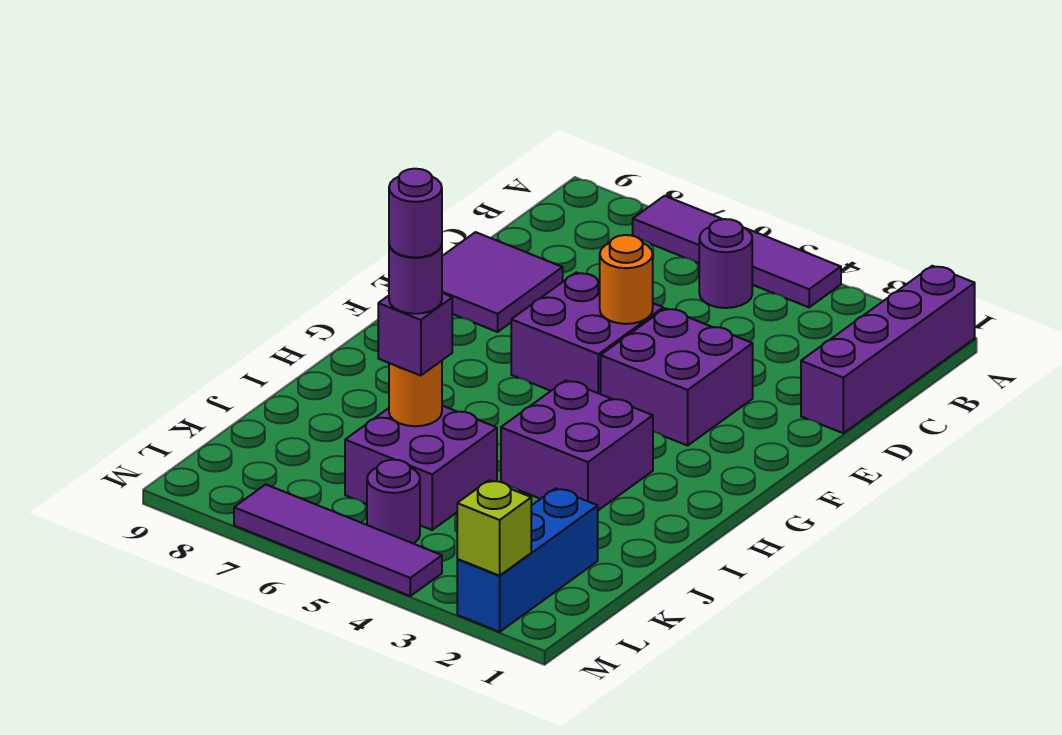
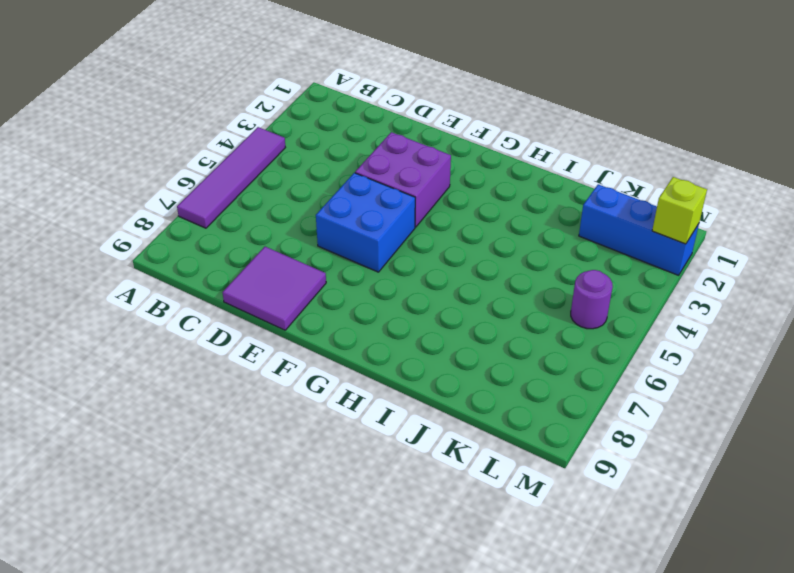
blue brick E5:F6 level 1 -> purple brick E5:F6 level 1
none -> purple brick A1:D1 level 1
none -> purple round brick B5 level 1
none -> purple brick H3:I4 level 1

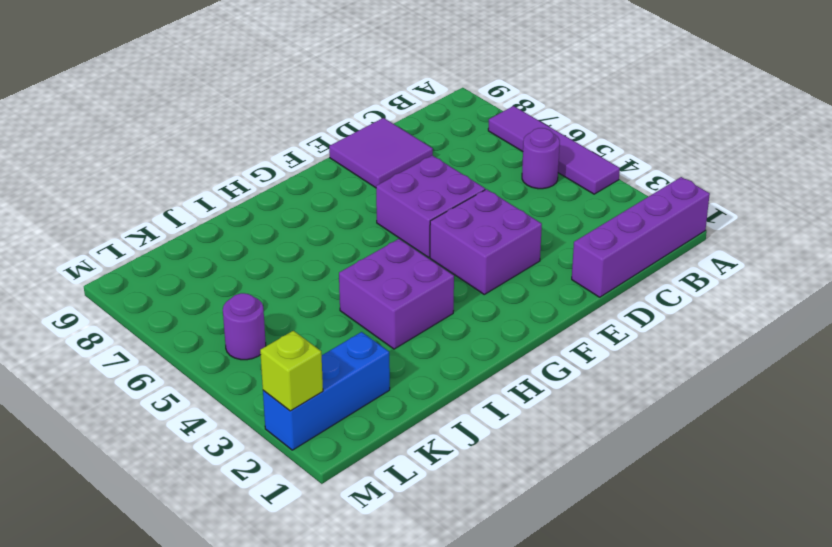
none -> purple brick J5:K6 level 1
none -> purple tile M4:M7 level 1
none -> orange round brick E5 level 2

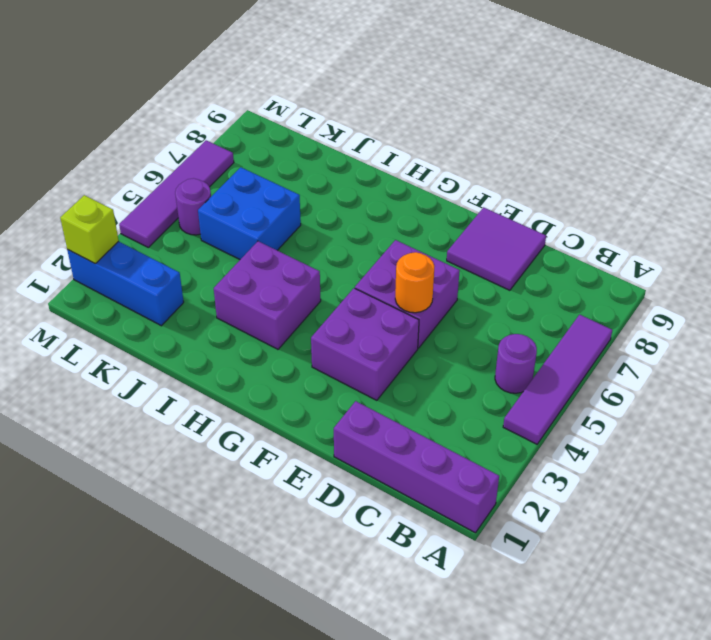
blue brick J5:K6 level 1 -> purple brick J5:K6 level 1
none -> orange round brick J6 level 2
none -> purple brick J6 level 3
none -> purple round brick J6 level 4

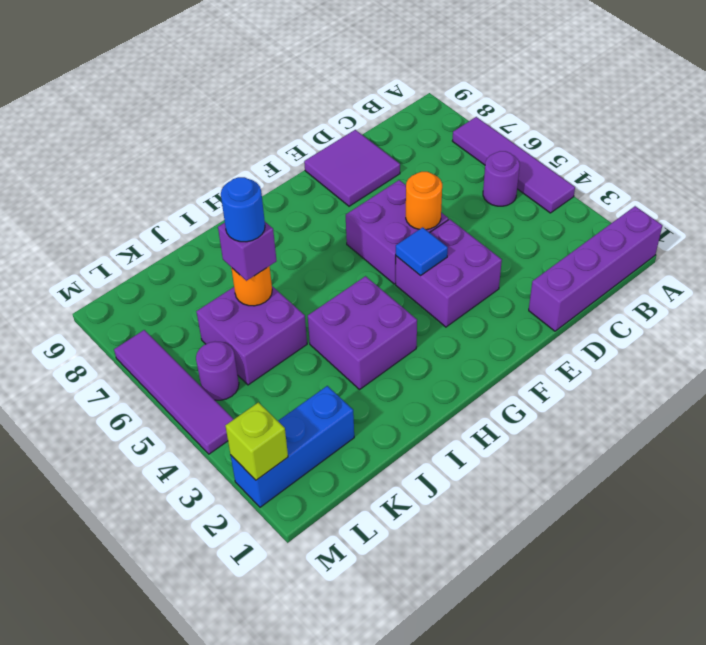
blue tile F4 level 2 -> none
blue round brick J6 level 4 -> purple round brick J6 level 4
none -> purple round brick J6 level 5

